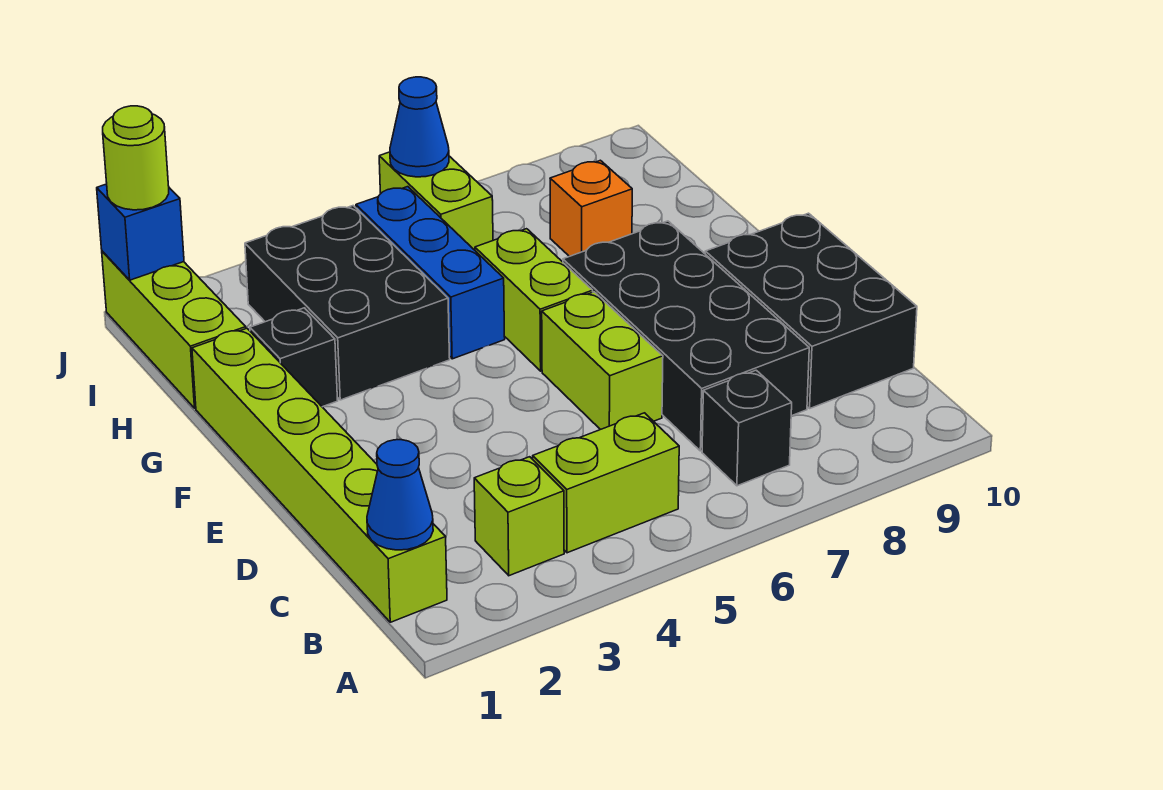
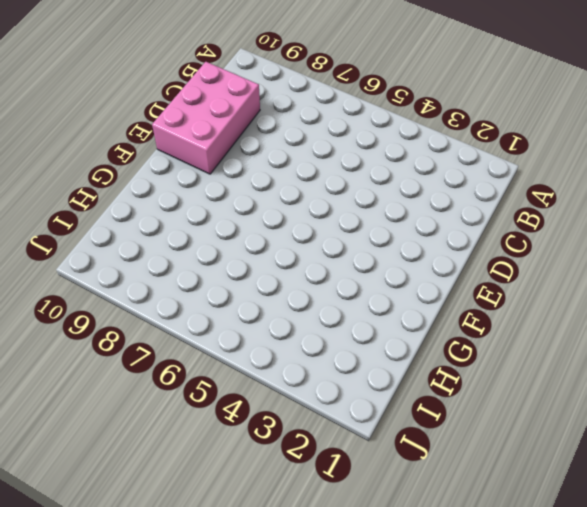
pink brick C9:E10 level 1 -> black brick C9:E10 level 1
none -> lime brick B1:G1 level 1
none -> lime brick B3 level 1
none -> lime brick B4:B5 level 1

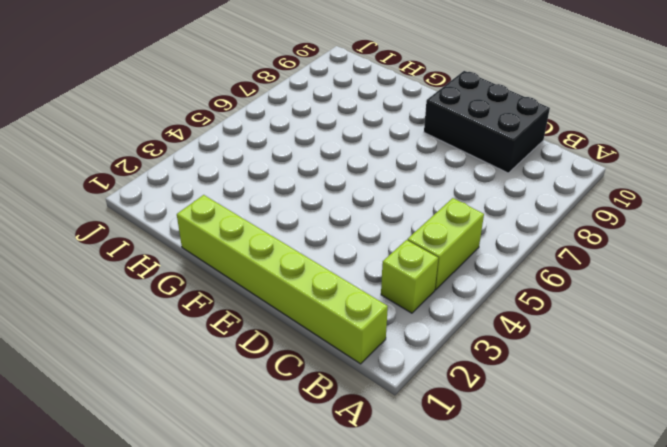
none -> black brick B7 level 1
none -> black brick C7:F8 level 1
none -> lime brick D6:E6 level 1

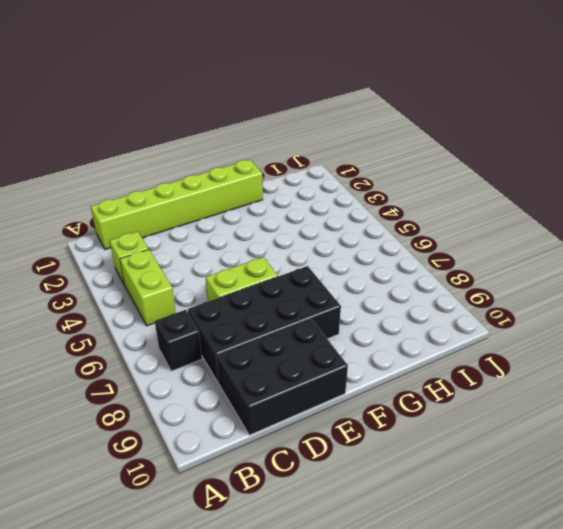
none -> lime brick F6:G6 level 1
none -> black brick G2 level 1
none -> black brick G3:I4 level 1

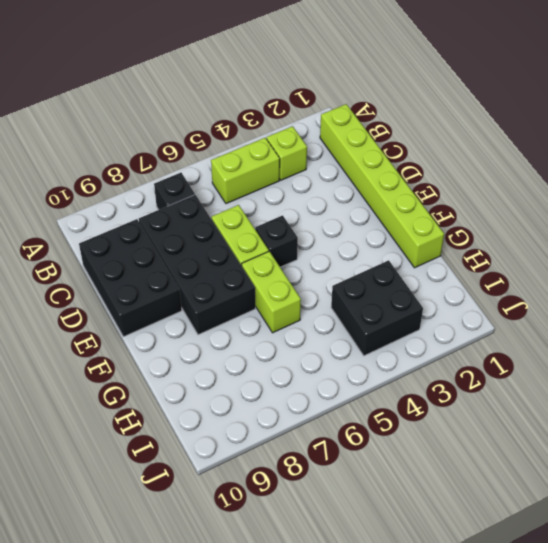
black brick E5 level 1 -> black brick G2 level 1
black brick H3:I4 level 1 -> black brick G3:I4 level 1
none -> blue brick G5:I5 level 1
none -> lime brick H1:J1 level 1
none -> orange brick H8 level 1

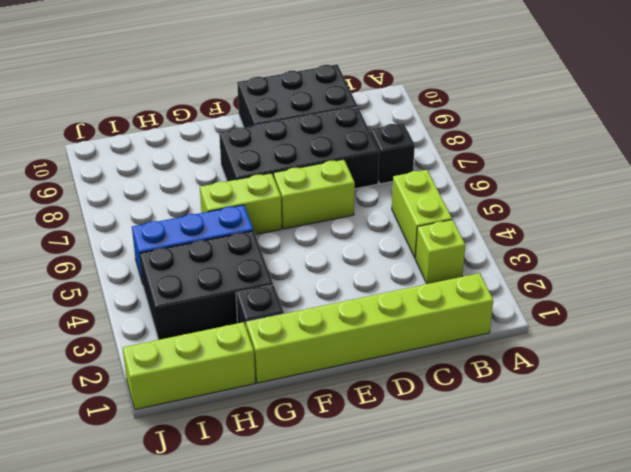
none -> orange brick H8 level 1
none -> lime brick I6:J6 level 1
none -> blue cone B1 level 2

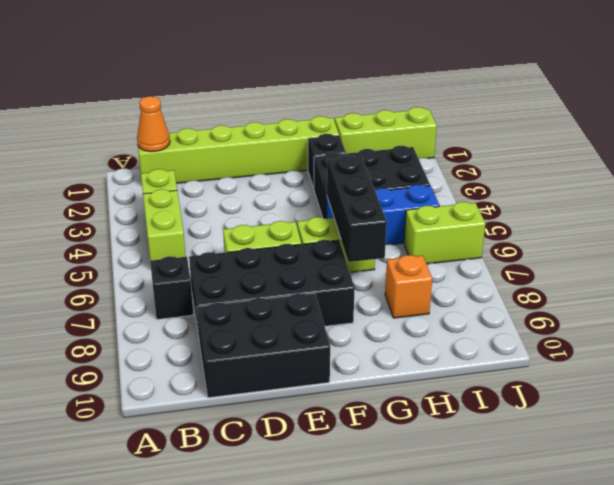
orange cone B1 level 2 -> blue cone B1 level 2
black brick G5:G7 level 2 -> none
none -> blue brick J1 level 2
none -> blue cone J6 level 2
none -> lime round brick J1 level 3

